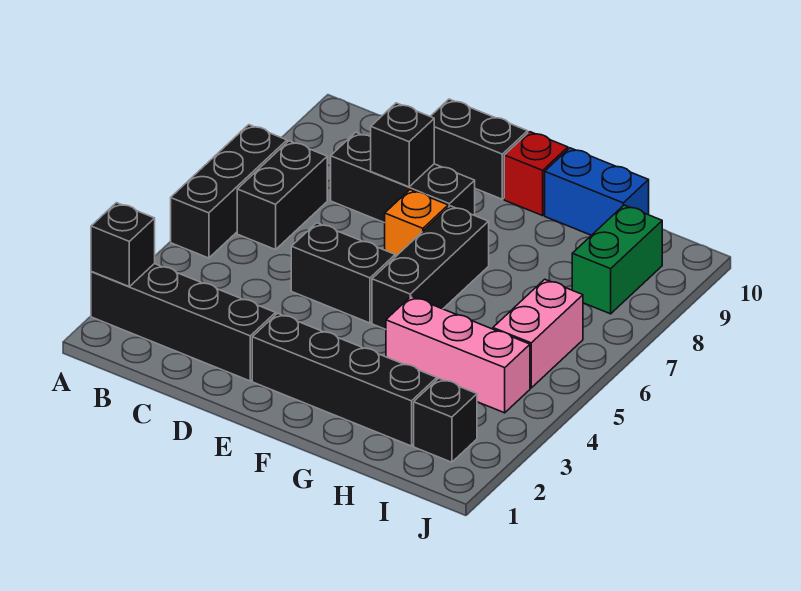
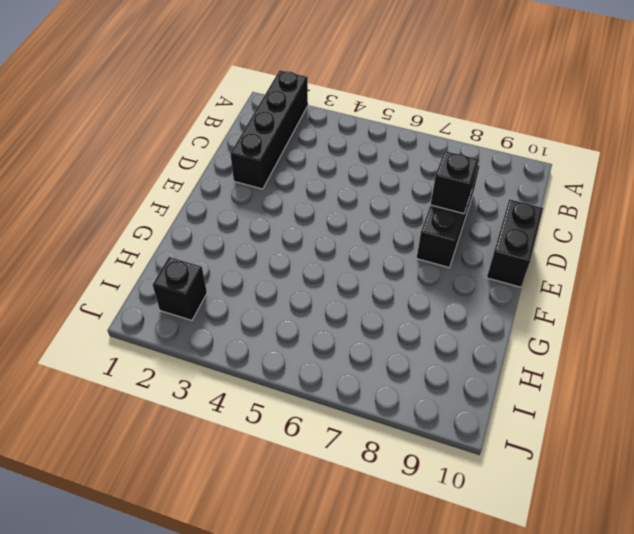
none -> black brick A5:A7 level 1
none -> black brick B6:B7 level 1
none -> black brick D5:E5 level 1

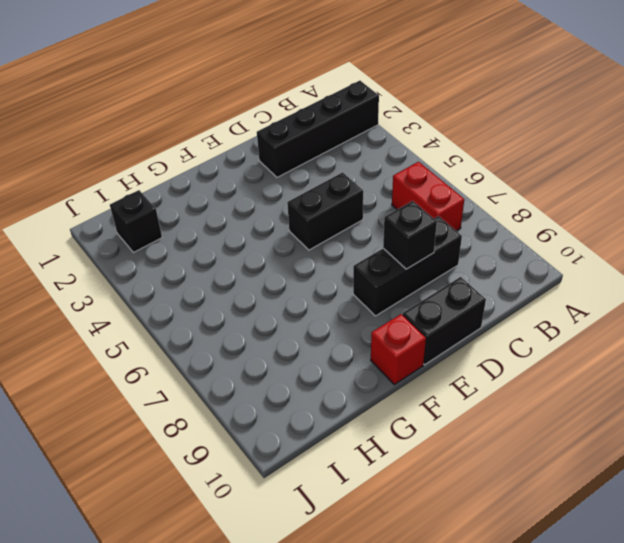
red brick B6:B7 level 1 -> black brick B6:B7 level 1
none -> black brick A5:A7 level 1
none -> black brick E2:H2 level 1
none -> orange brick E7 level 1

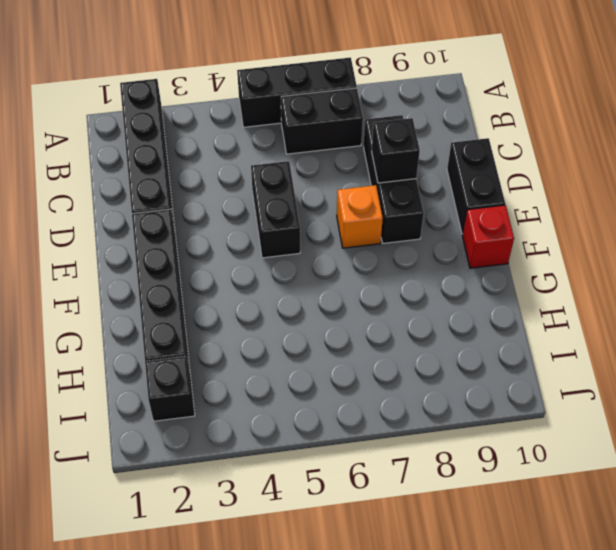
none -> black brick F5:F7 level 1
none -> pink brick G4:I4 level 1
none -> blue brick G10:H10 level 1

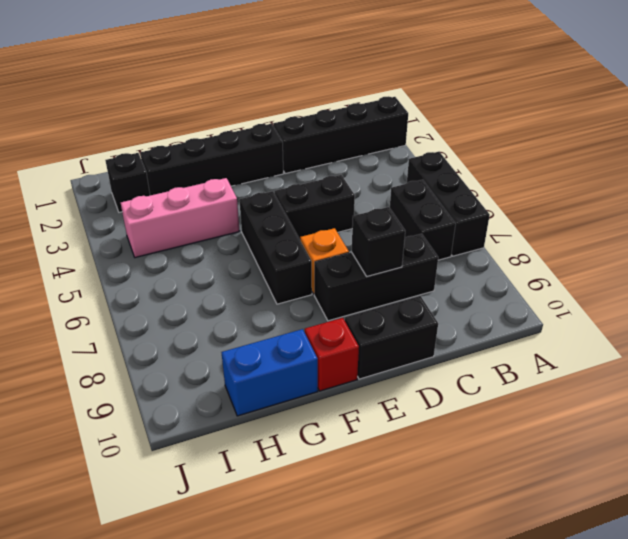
none -> pink brick I5:I6 level 1
none -> green brick I8:I9 level 1
none -> black brick A2 level 2

